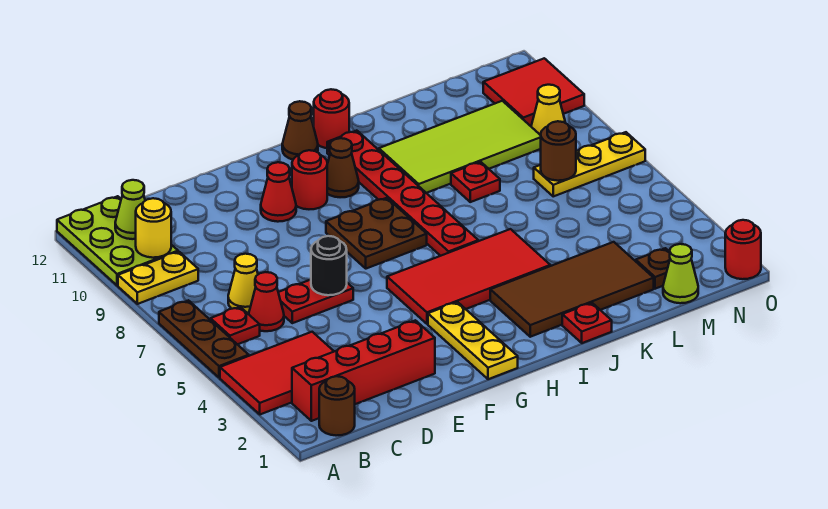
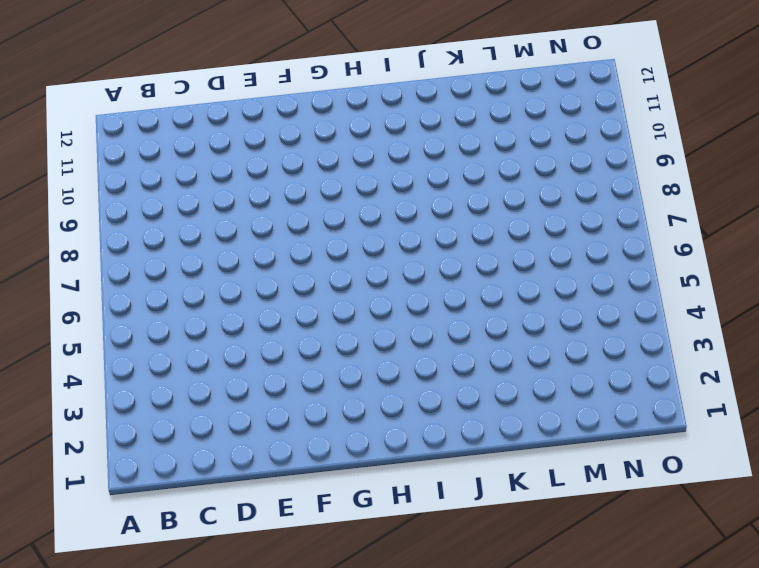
none -> red tile A3:C4 level 1
none -> brown plate A5:A7 level 1
none -> yellow plate A9:B9 level 1
none -> lime plate A10:B12 level 1

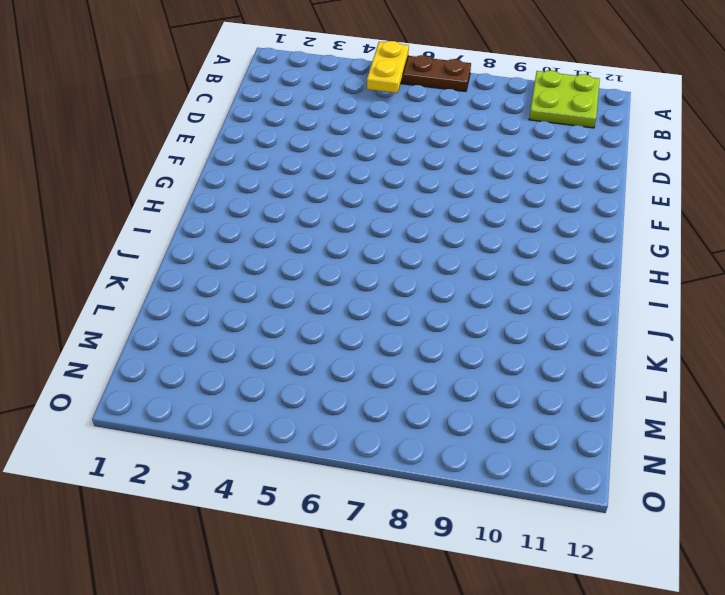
yellow plate A5:B5 level 2 -> yellow plate A9:B9 level 1
lime plate A10:B11 level 1 -> lime plate A10:B12 level 1
none -> red tile A3:C4 level 1
none -> brown round brick B1 level 1
none -> red brick B2:E2 level 1
none -> red plate B6 level 1

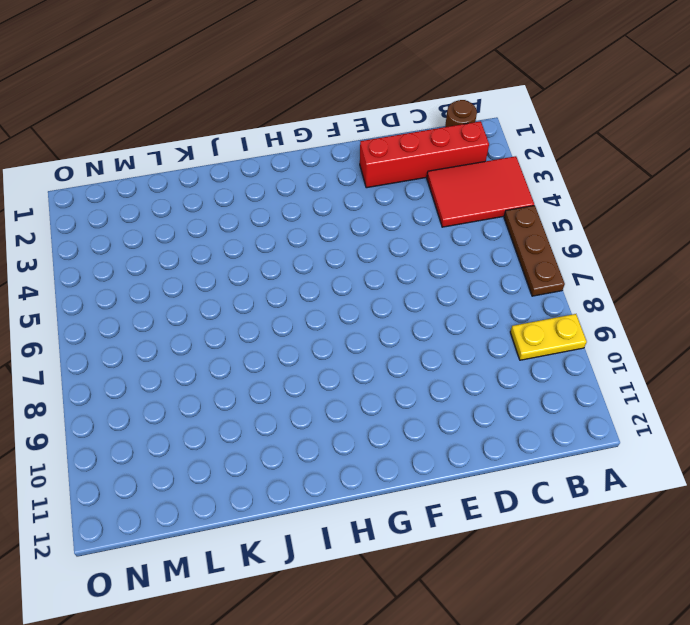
none -> lime plate A10:B12 level 1
none -> red plate B6 level 1
none -> red cone C6 level 1
none -> yellow cone C7 level 1

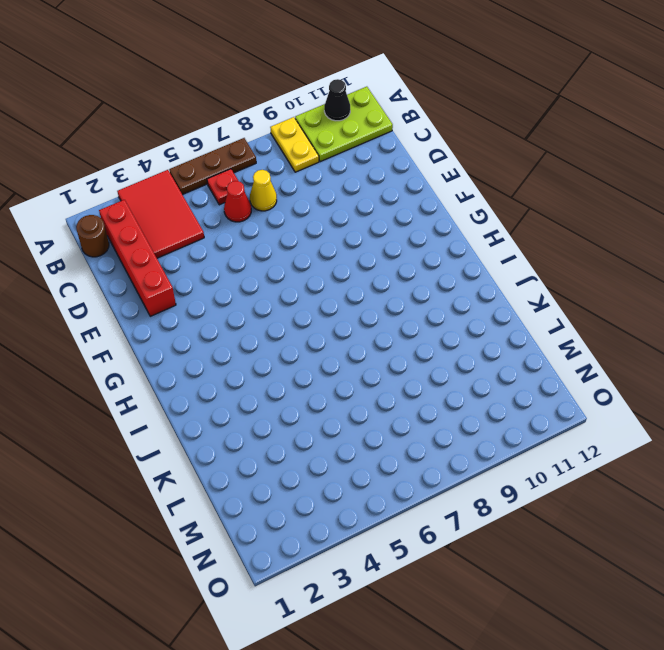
black cone A11 level 2 -> none
none -> red plate D6:E6 level 1
none -> red cone F10 level 1
none -> yellow plate G1:G3 level 1
none -> red tile G4:J5 level 1

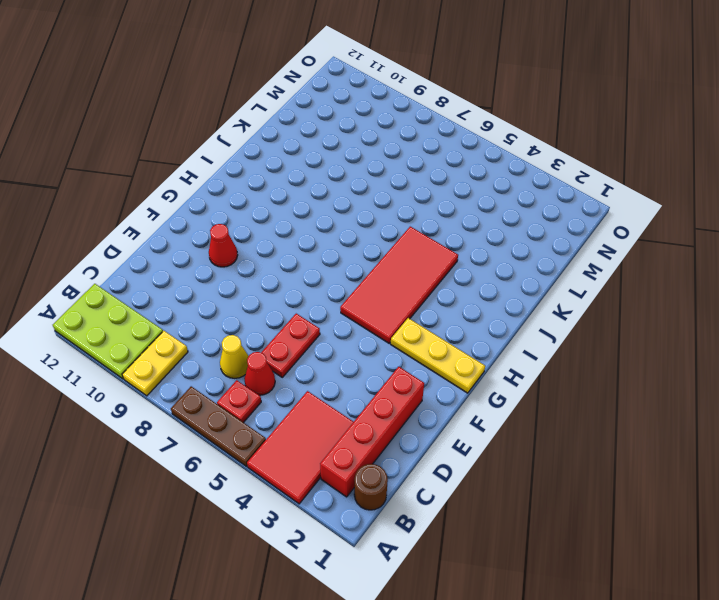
none -> brown plate G7:H8 level 1
none -> red round brick G10 level 1
none -> brown cone H10 level 1
none -> brown cone H12 level 1

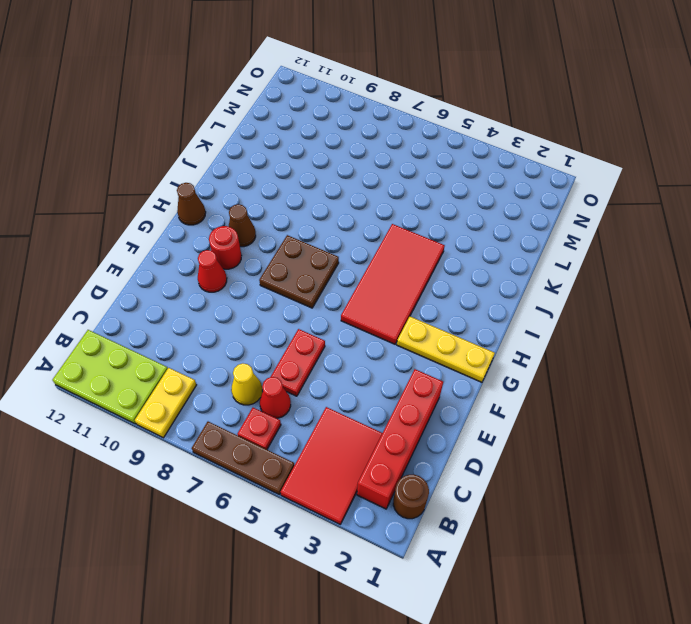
none -> brown tile I2:L3 level 1
none -> red plate I6:I11 level 1
none -> red round brick I12 level 1
none -> red plate J1 level 1

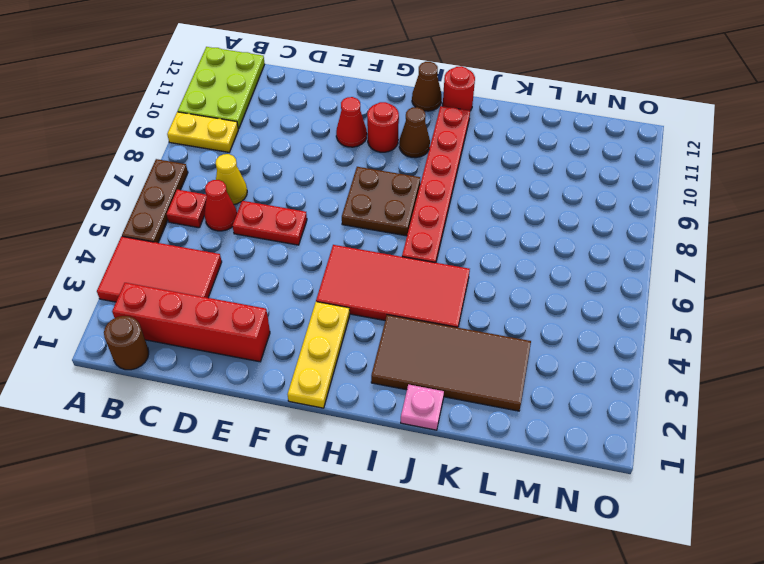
pink plate J1 level 1 -> red plate J1 level 1
none -> lime tile J9:M10 level 1
none -> red plate K8 level 1
none -> lime cone M1 level 1
none -> brown plate M2 level 1

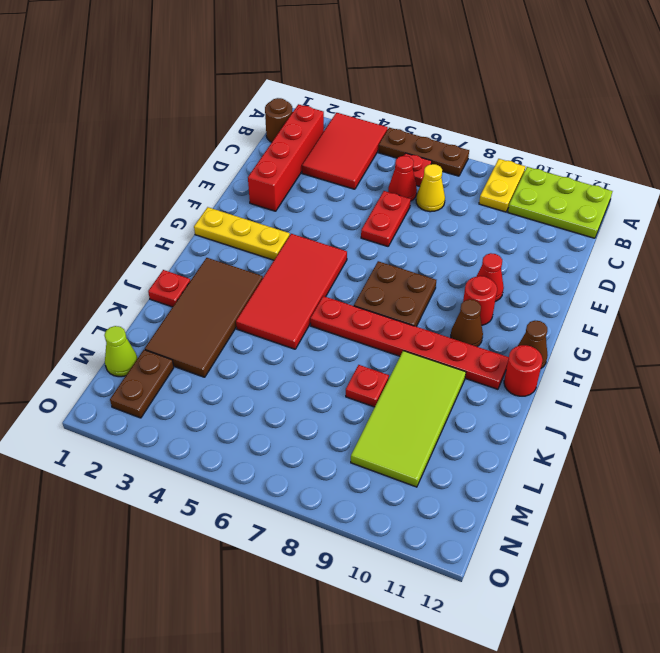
brown plate M2:N2 level 1 -> brown plate M2 level 1
none -> yellow plate M7:O7 level 1
none -> yellow cone N9 level 1
none -> red tile N10:O11 level 1
none -> red round brick O1 level 1

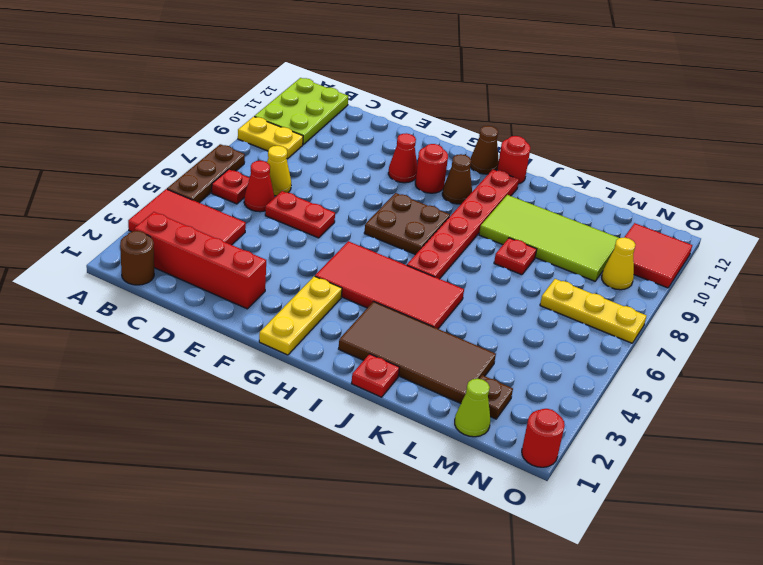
none -> yellow round brick B10 level 2
none -> lime cone B11 level 2
none -> black round brick E6 level 2
none -> brown round brick M7 level 2

